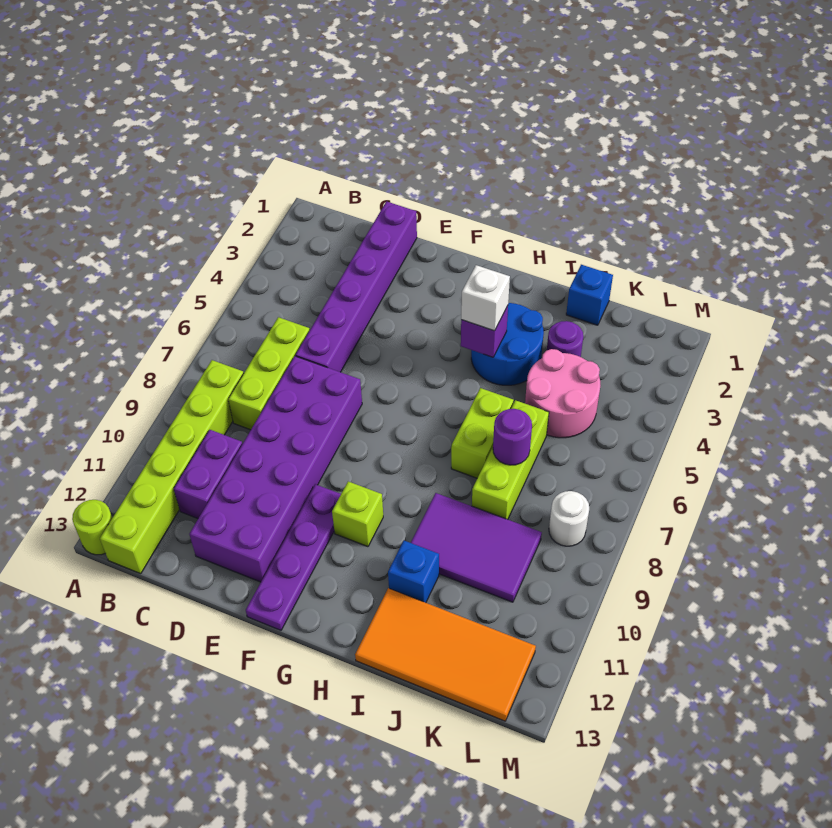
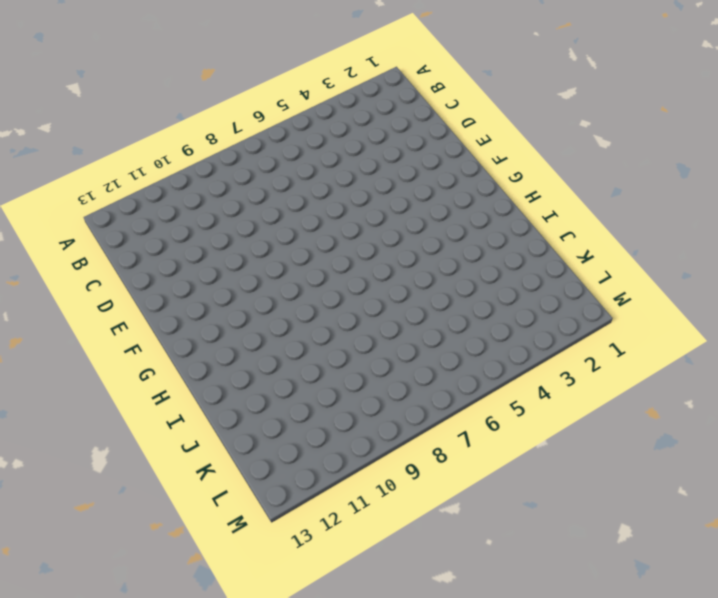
none -> lime round brick A13 level 1
none -> lime brick B8:B13 level 1
none -> lime brick C6:C8 level 1

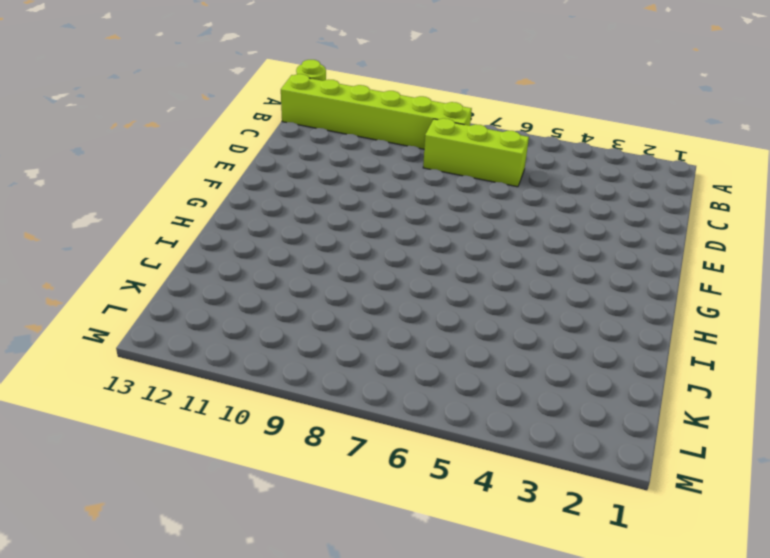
none -> purple brick C10:C11 level 1
none -> purple brick D1:D6 level 1
none -> purple brick D7:E12 level 1

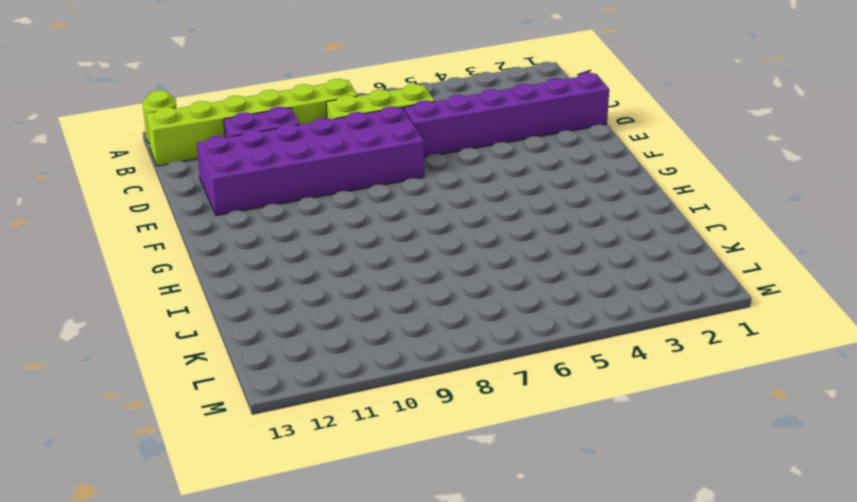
none -> purple plate F10:F13 level 1
none -> lime brick G10 level 1
none -> blue round brick H3:I4 level 1

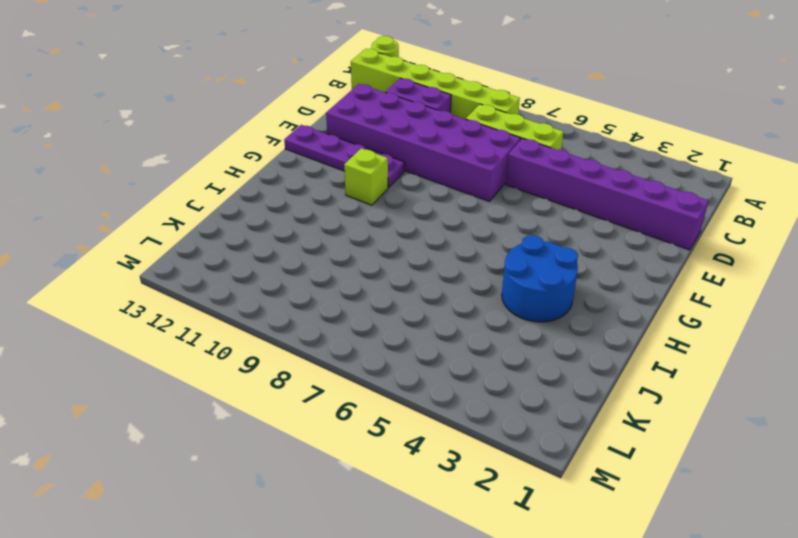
none -> lime brick I6:I7 level 1
none -> purple tile I9:K10 level 1
none -> blue brick I11 level 1

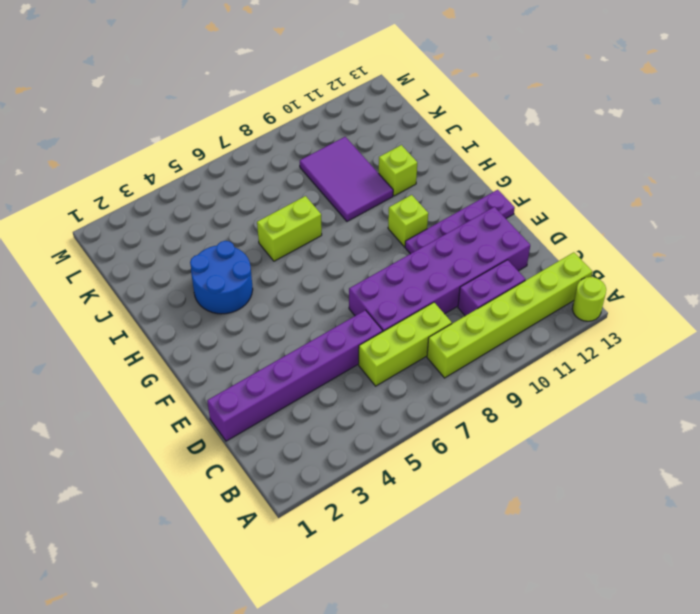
lime brick I11 level 1 -> blue brick I11 level 1
none -> orange tile I12:L13 level 1
none -> blue brick J1 level 1
none -> purple round brick J3 level 1

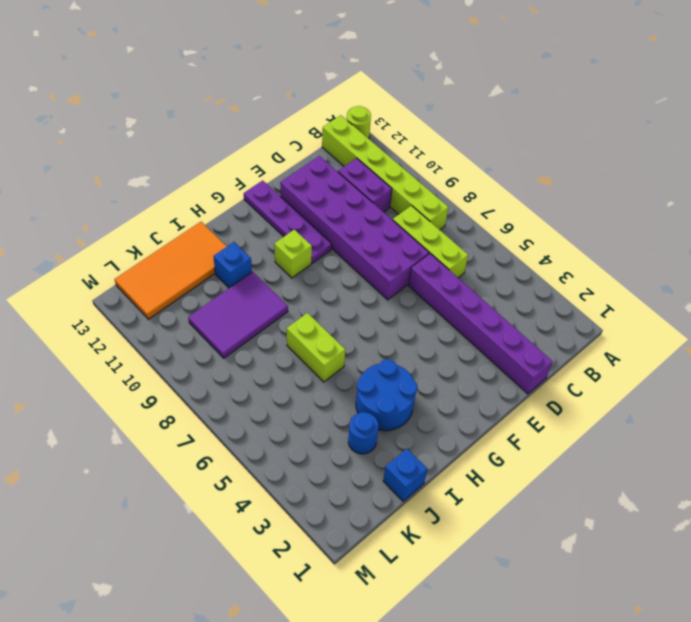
blue round brick J3 level 1 -> purple round brick J3 level 1
none -> pink round brick J4:K5 level 1
none -> lime brick J6:J8 level 1
none -> white round brick L8 level 1

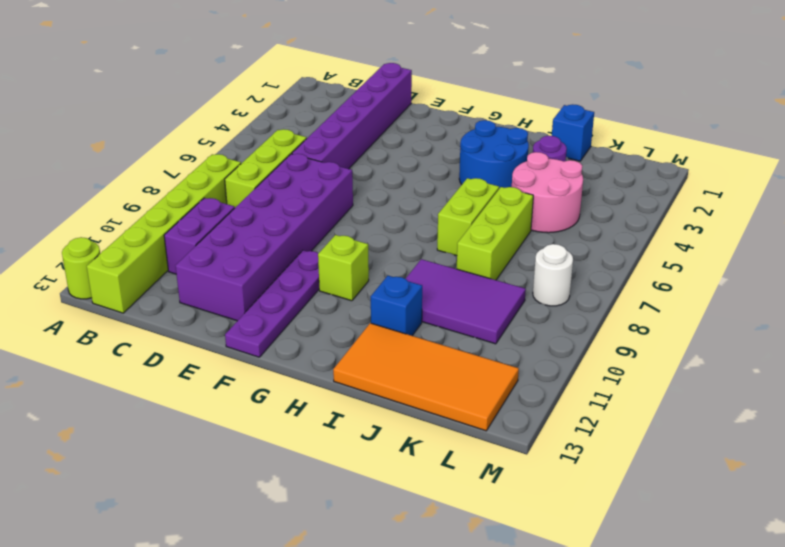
none -> purple brick H4 level 2
none -> purple round brick J7 level 2
none -> white brick H4 level 3

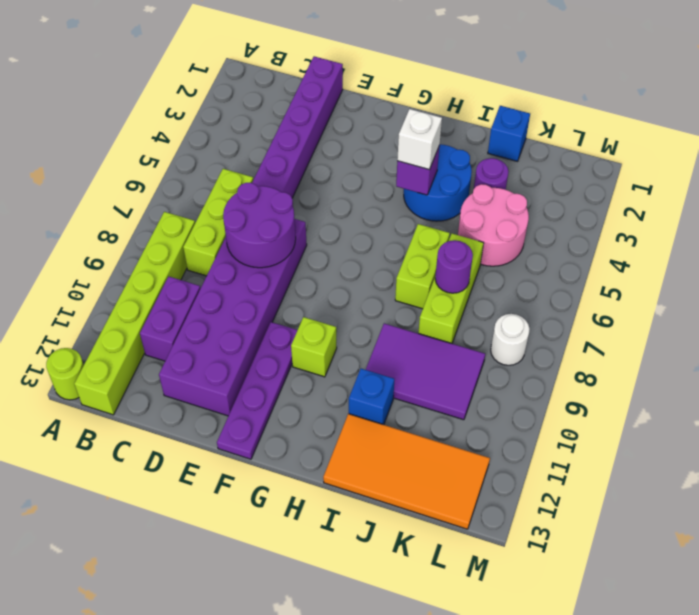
purple round brick D7:E8 level 2 -> none

